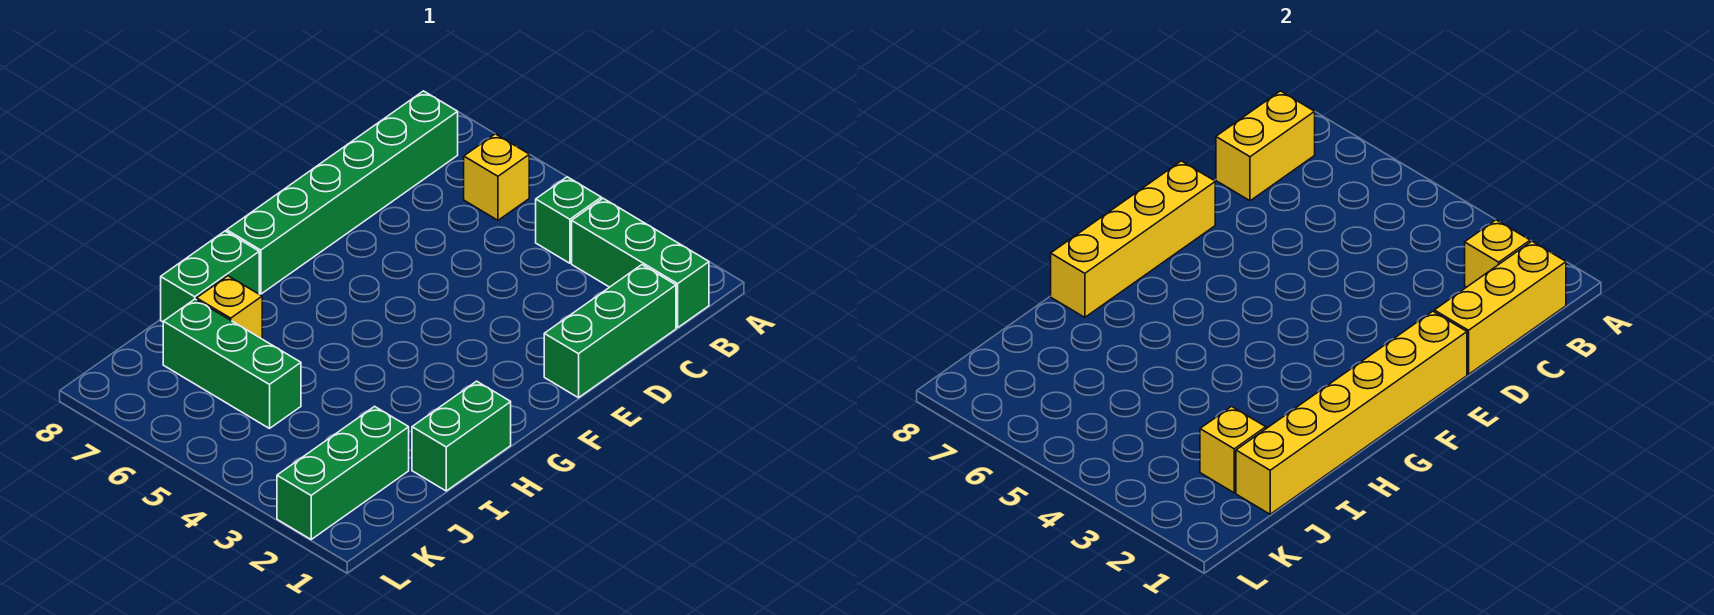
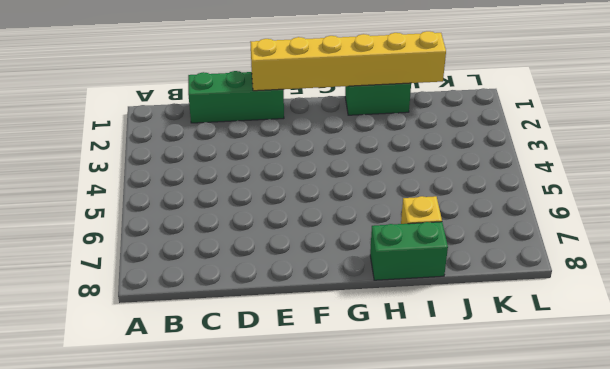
none -> green brick B1:B3 level 1
none -> green brick B4 level 1
none -> yellow brick B6 level 1

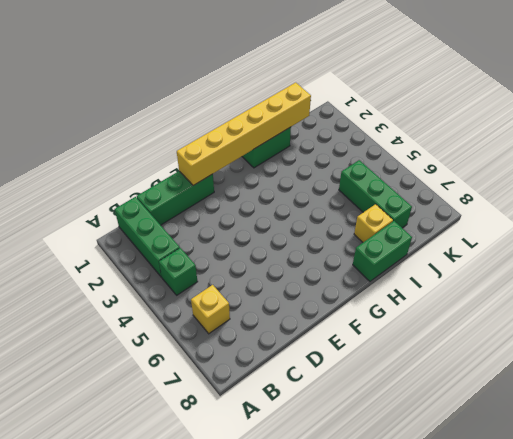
none -> green brick B8:G8 level 1
none -> green brick J2:L2 level 1
none -> yellow brick B1:D1 level 2

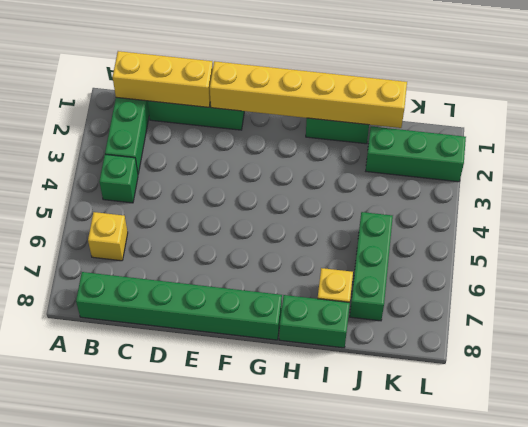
none -> yellow brick B2 level 2
none -> yellow brick B8:C8 level 2
none -> yellow brick E8:H8 level 2

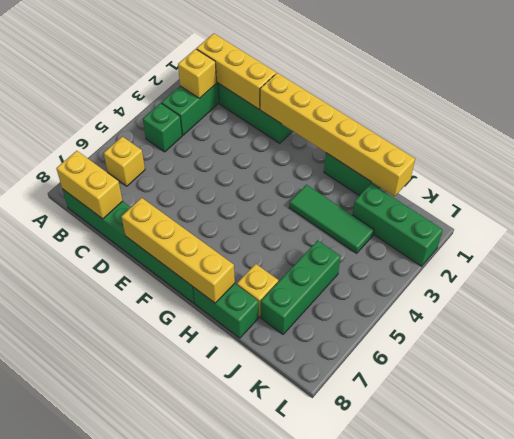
green tile H3:J3 level 1 -> none
none -> yellow brick J2 level 2

